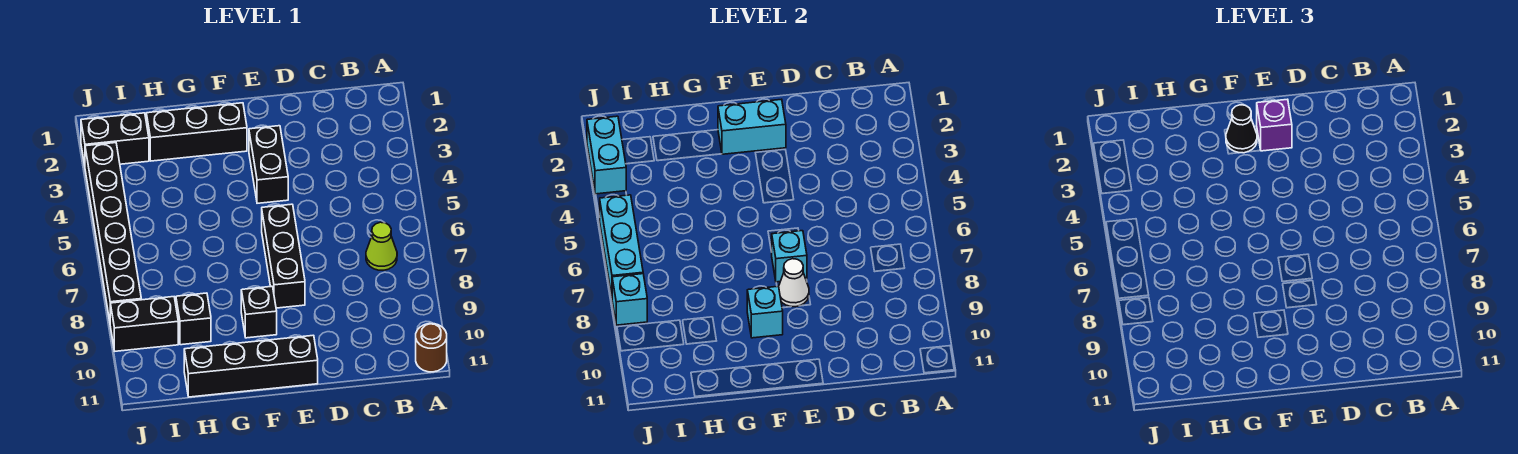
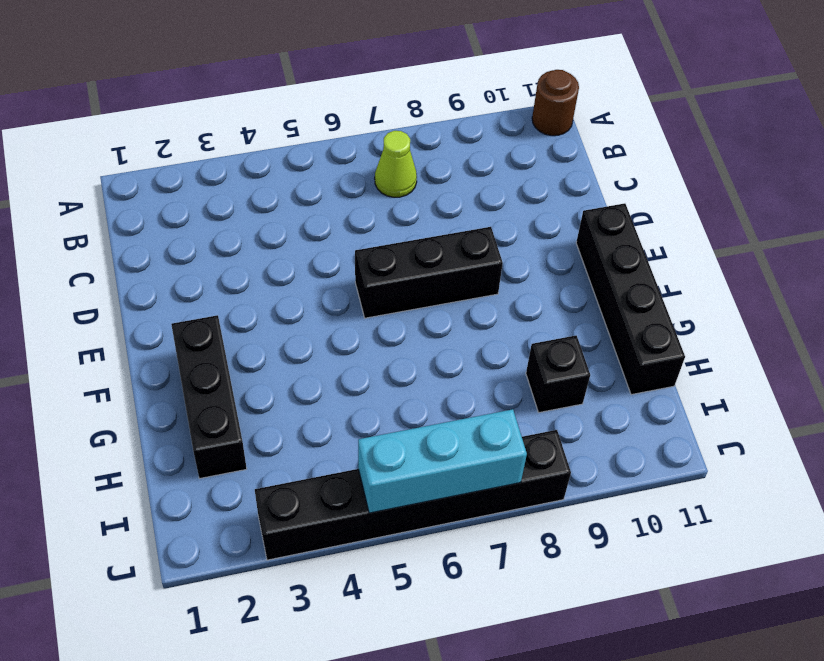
none -> black brick E3:E4 level 1
none -> black brick F9 level 1
none -> black brick I2:J2 level 1

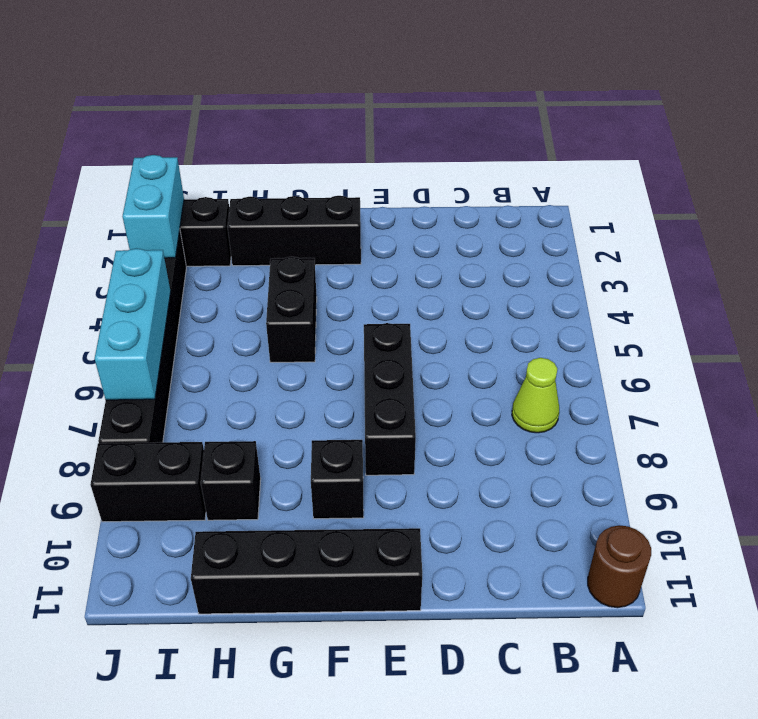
black brick G4:G5 level 1 -> black brick E3:E4 level 1
none -> cyan brick E2:F2 level 2
none -> cyan brick E7 level 2
none -> white cone E8 level 2

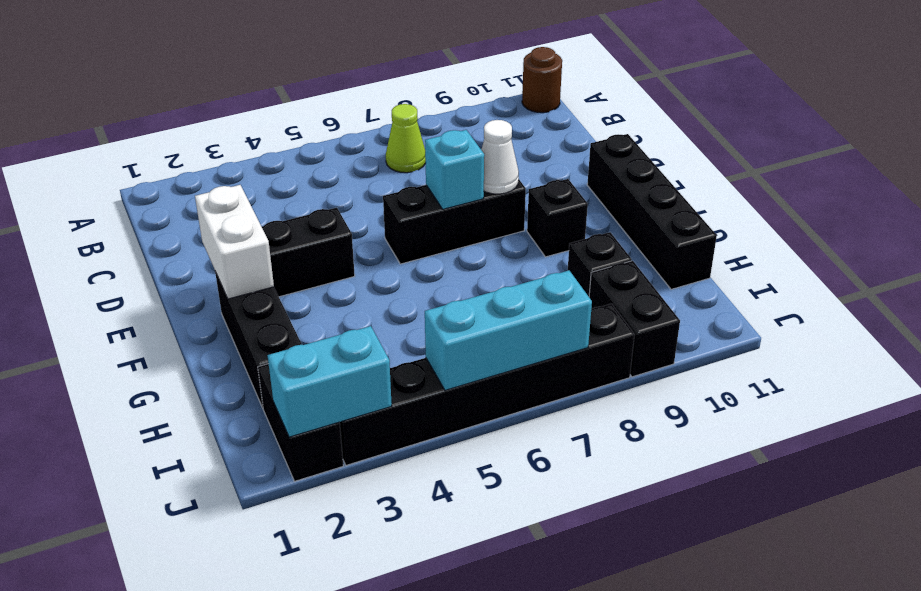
white brick E2:F2 level 2 -> cyan brick E2:F2 level 2
none -> cyan brick F9 level 2
none -> cyan brick J8 level 2
none -> purple brick E2 level 3

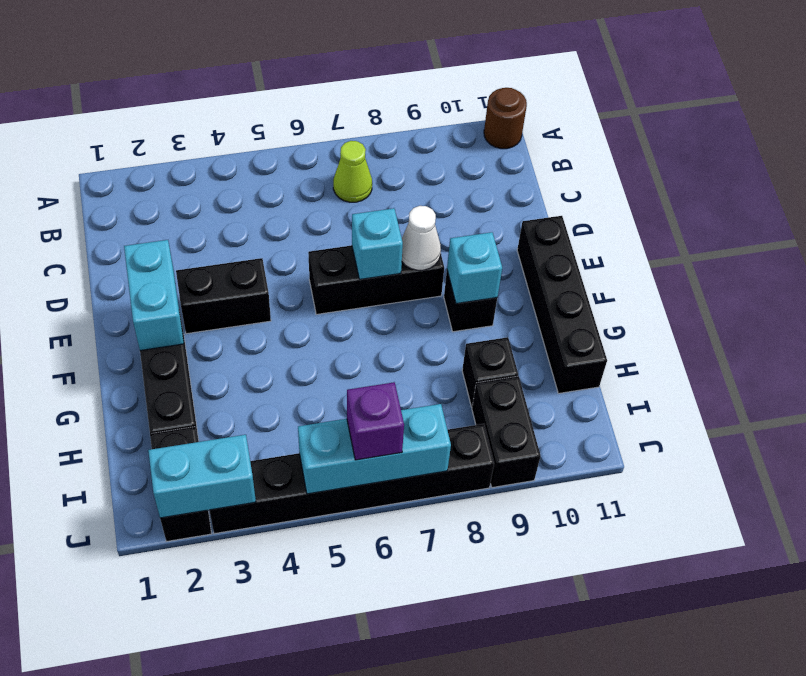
purple brick J6 level 3 -> purple brick E2 level 3
none -> cyan brick J8 level 2
none -> black cone F2 level 3

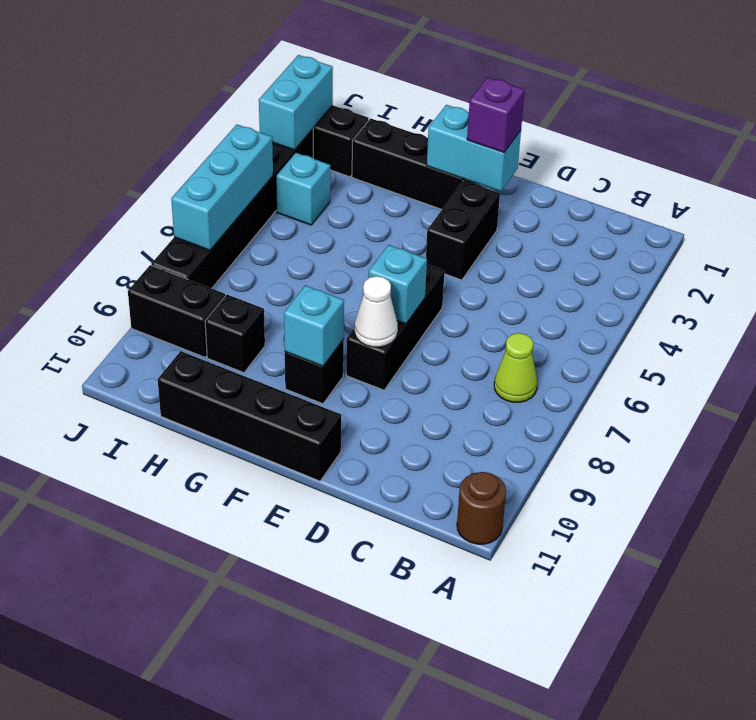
cyan brick I4 level 1 -> cyan brick J8 level 2
none -> black cone F2 level 3

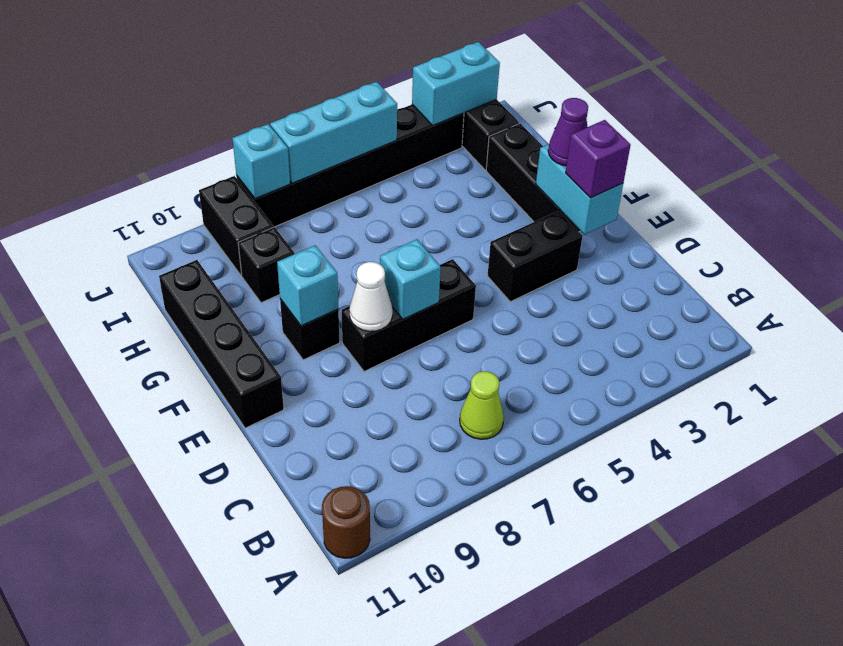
purple cone F2 level 3 -> black cone F2 level 3

